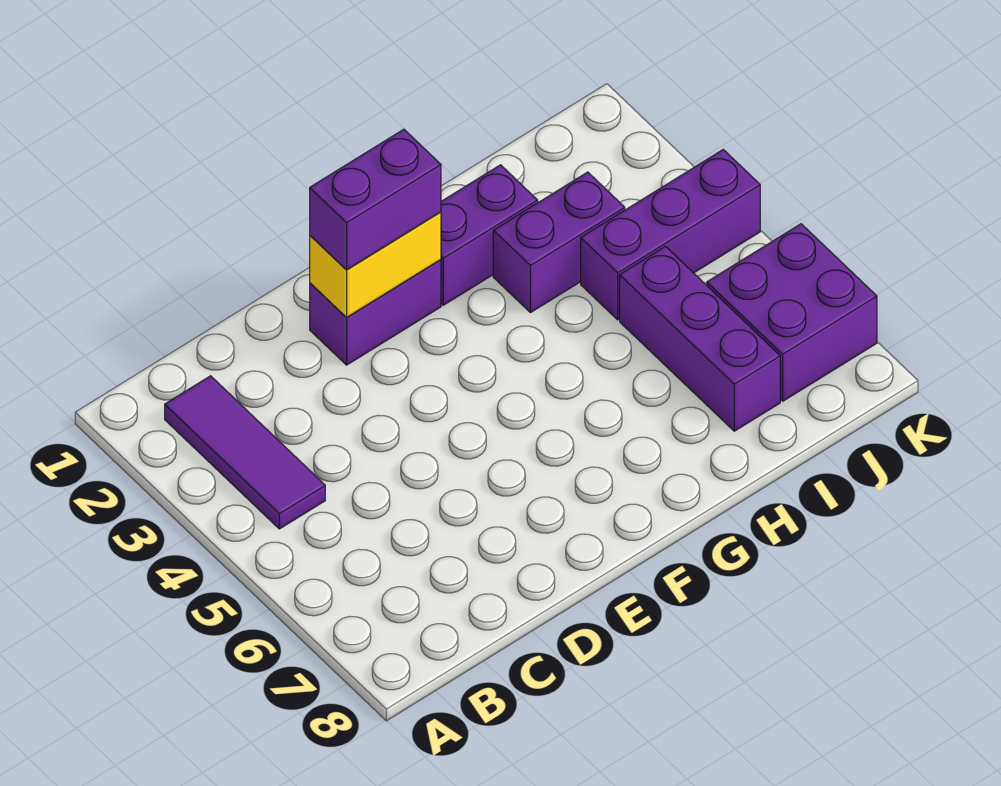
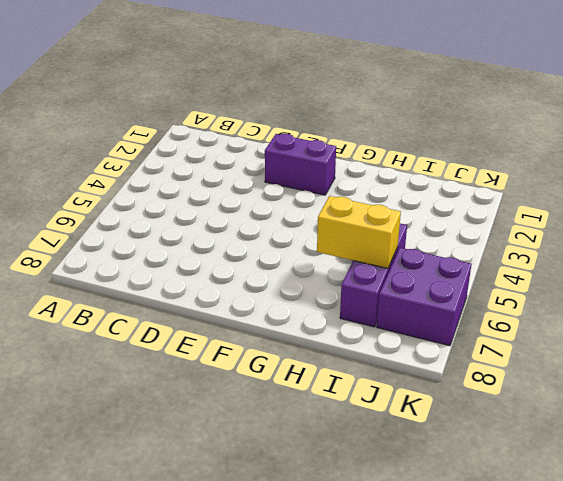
yellow brick H6:I6 level 2 -> yellow brick E2:F2 level 2
none -> purple tile B2:B4 level 1
none -> purple brick G2:H2 level 1

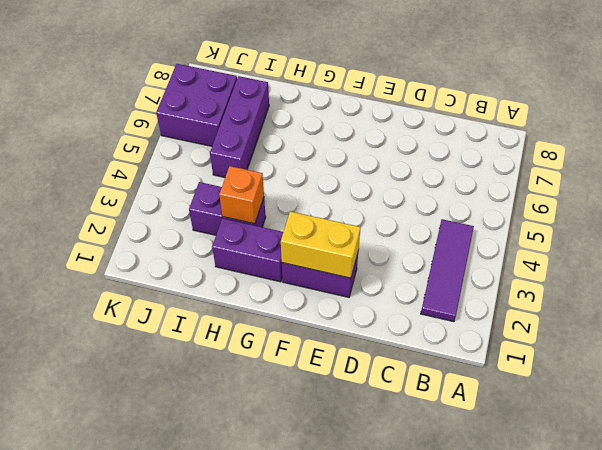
orange brick H3 level 2 -> none
none -> purple brick I4:K4 level 1
none -> purple brick E2:F2 level 3

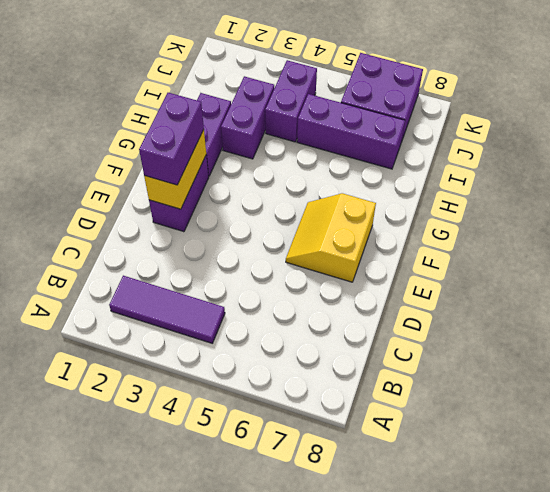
yellow slope E6:F7 level 1 top 7 -> none
purple brick I4:J4 level 1 -> purple brick I4:K4 level 1

